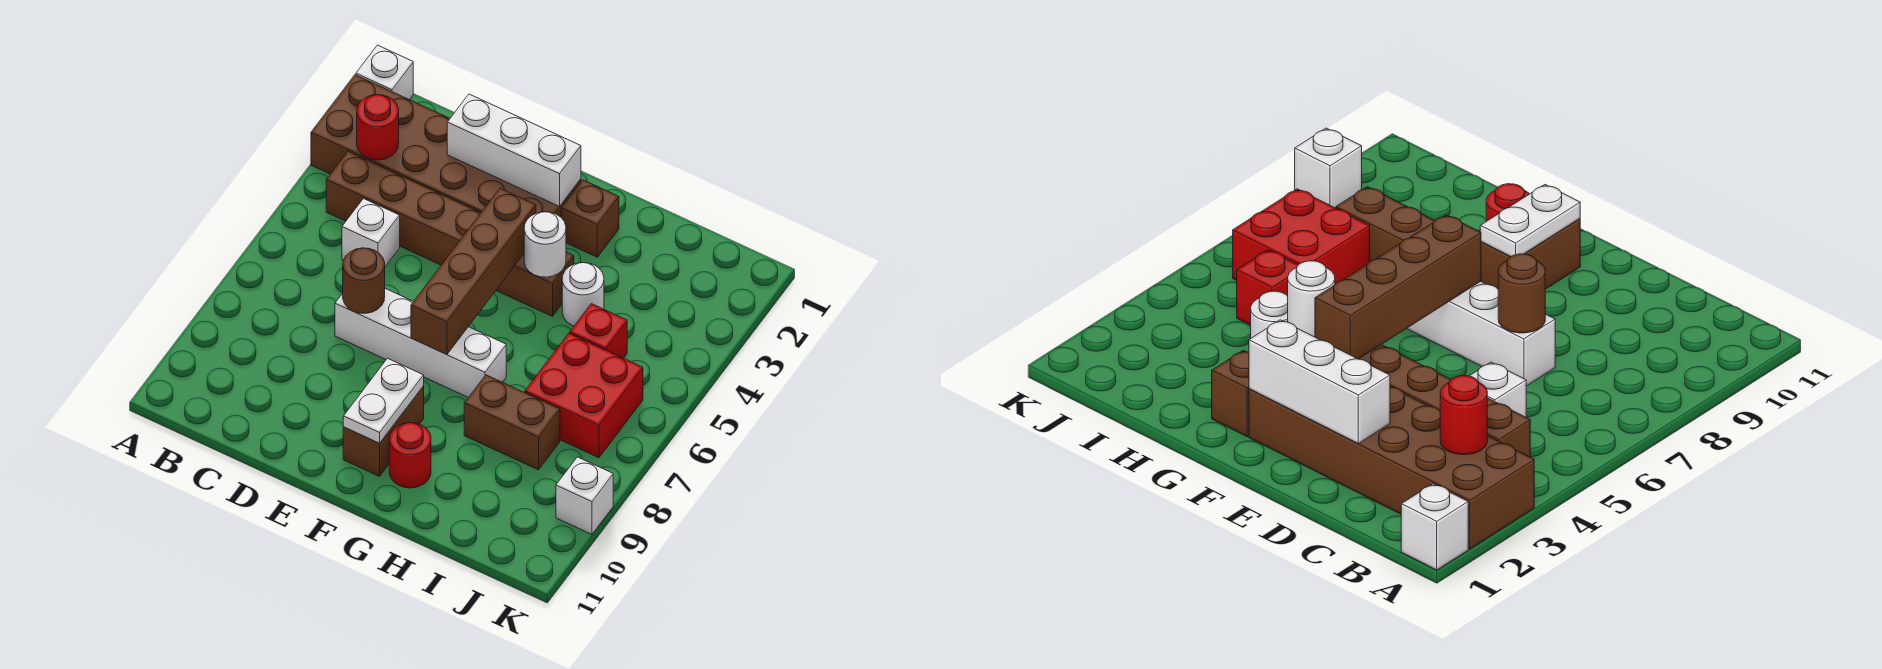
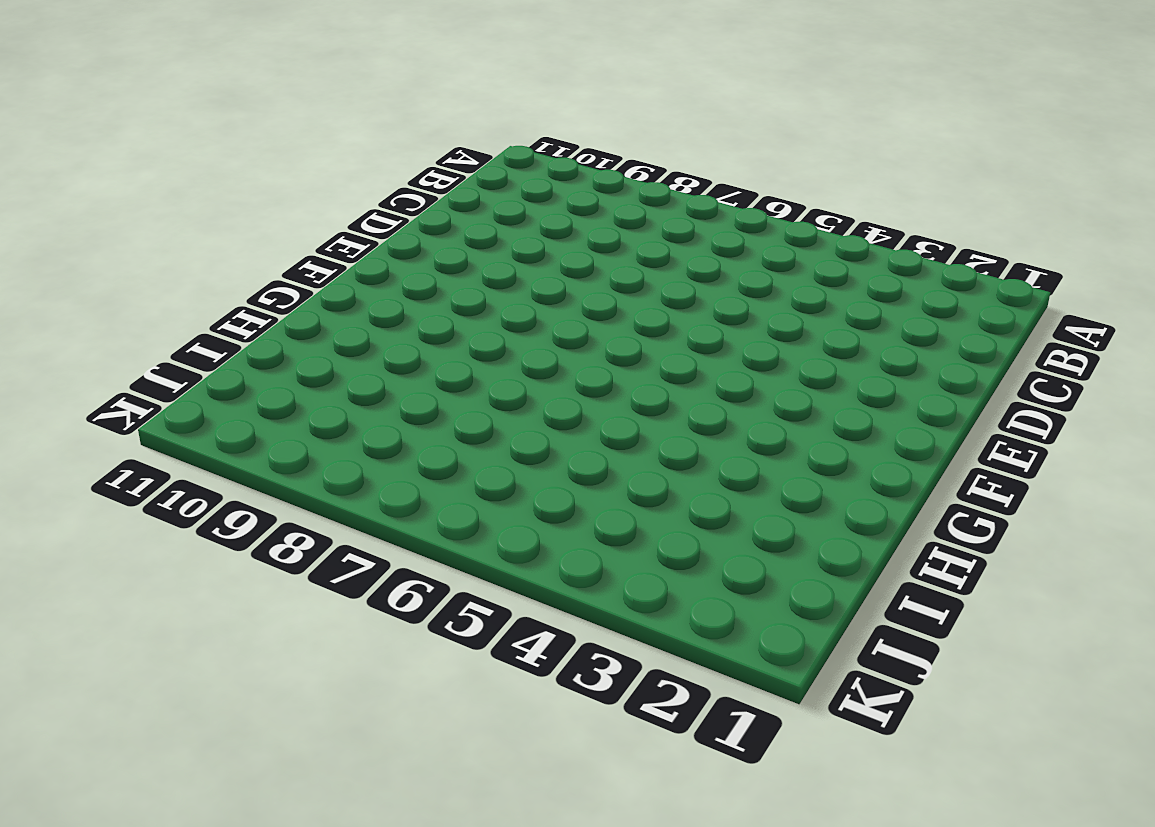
none -> white brick A1 level 1
none -> brown brick A2:F3 level 1
none -> brown brick B4:G4 level 1

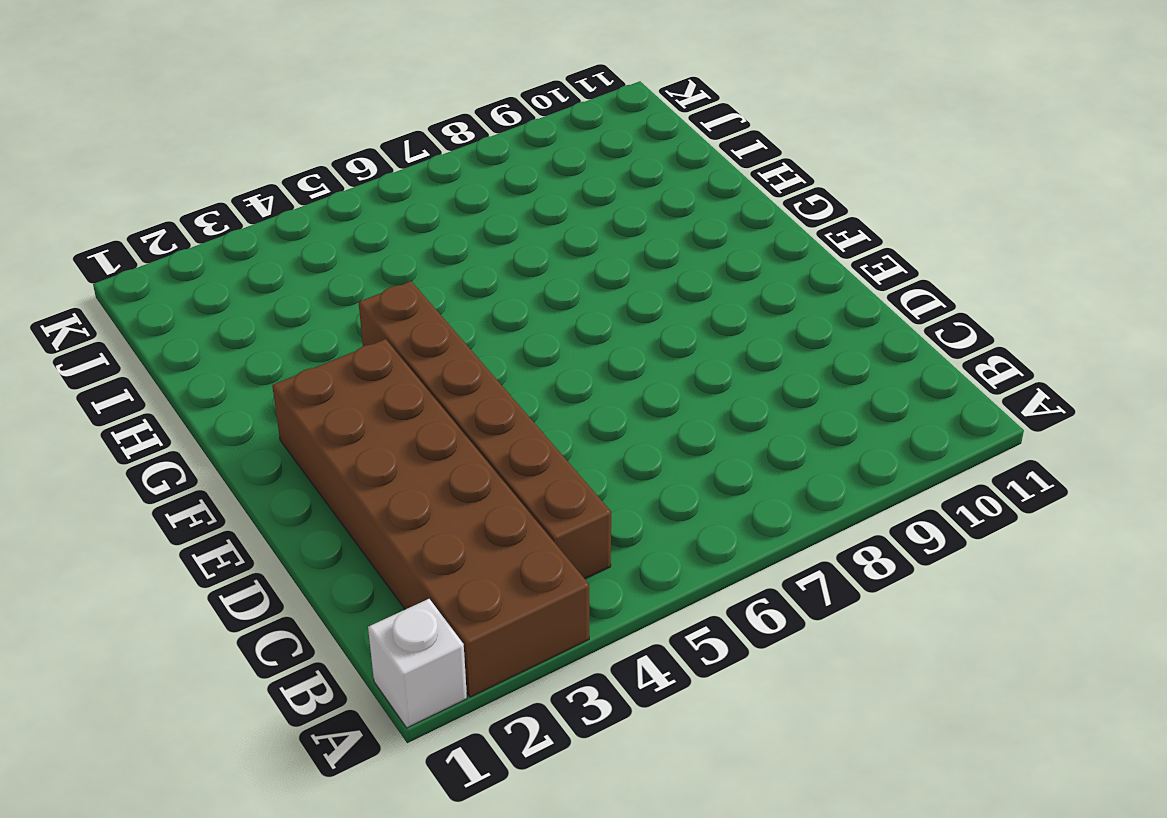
none -> white brick C5 level 1
none -> white brick D7:G7 level 1
none -> brown brick F9:F10 level 1

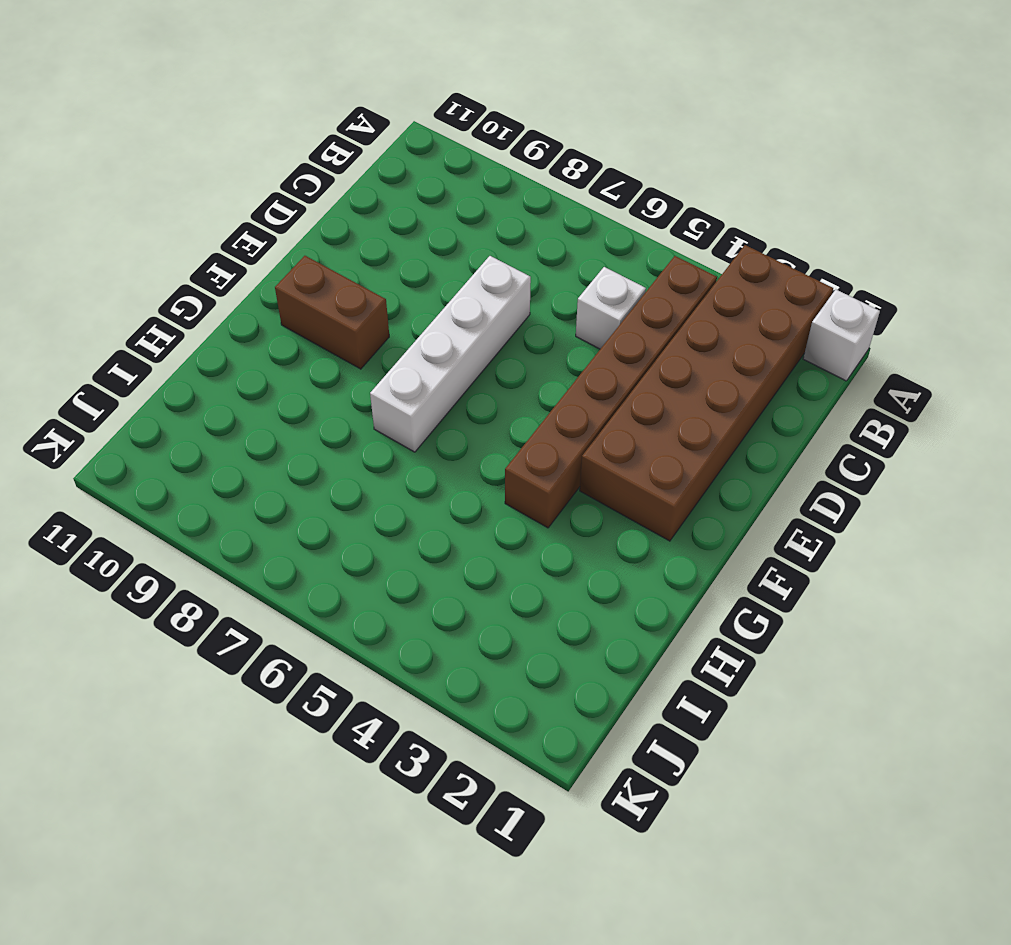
none -> brown brick G2 level 1
none -> red round brick G10 level 1
none -> white round brick H4 level 1

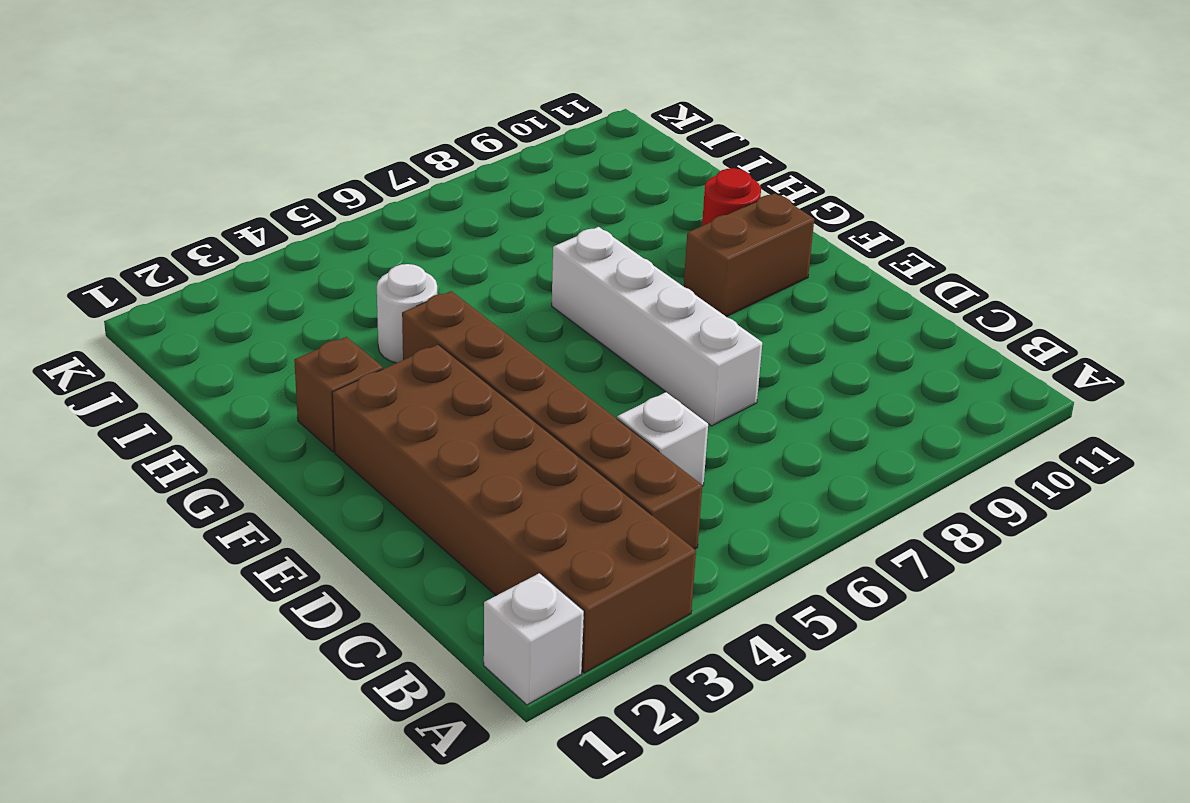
none -> brown brick H8:I8 level 1
none -> red brick I5 level 1
none -> red brick I6:J7 level 1

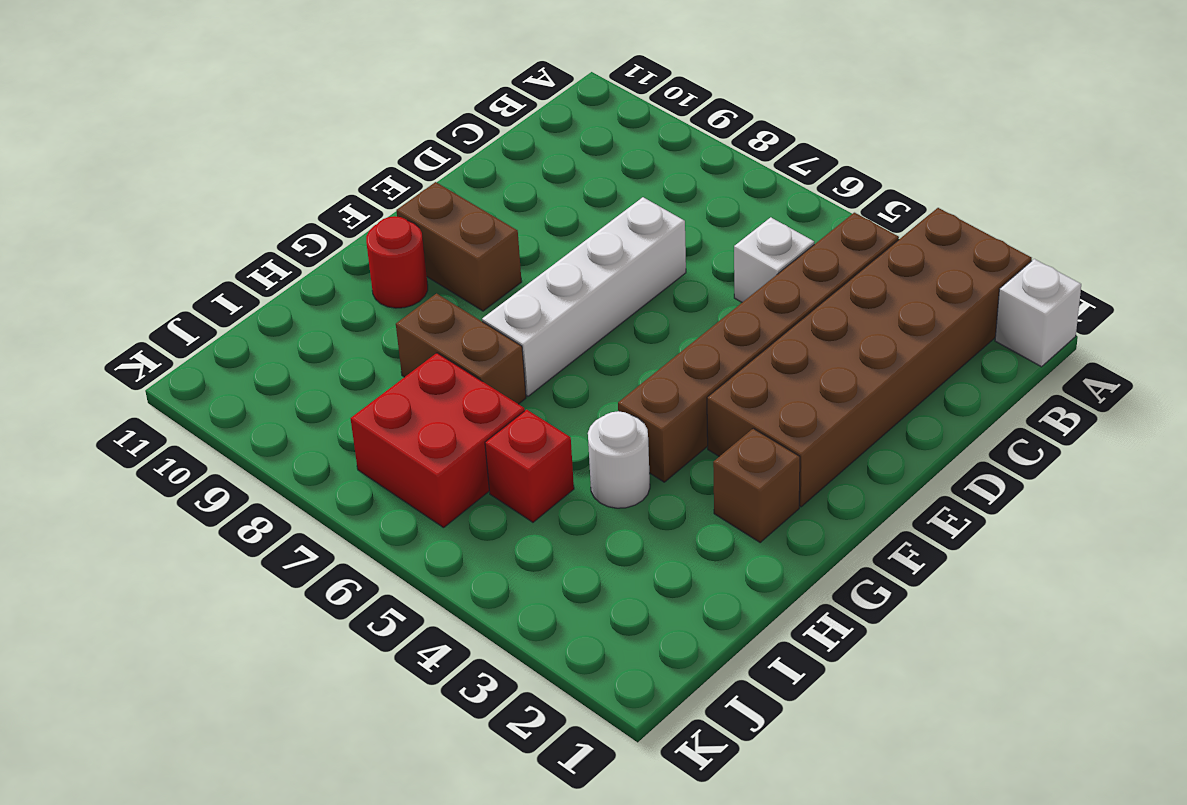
brown brick H7:H8 level 1 -> brown brick H8:I8 level 1
none -> white brick K9 level 1
none -> red round brick B3 level 2
none -> white brick D2:F2 level 2

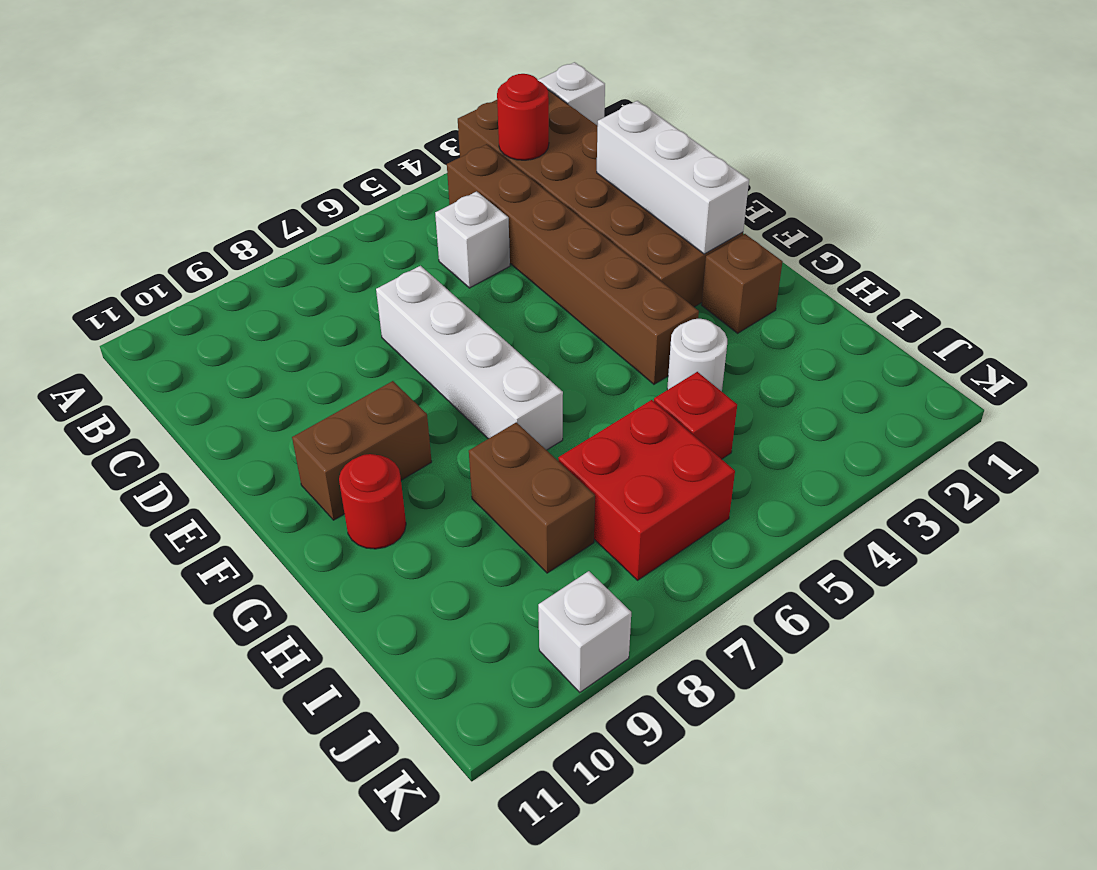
none -> brown round brick D7 level 2
none -> brown brick F4:F7 level 2
none -> white plate F9:F10 level 2

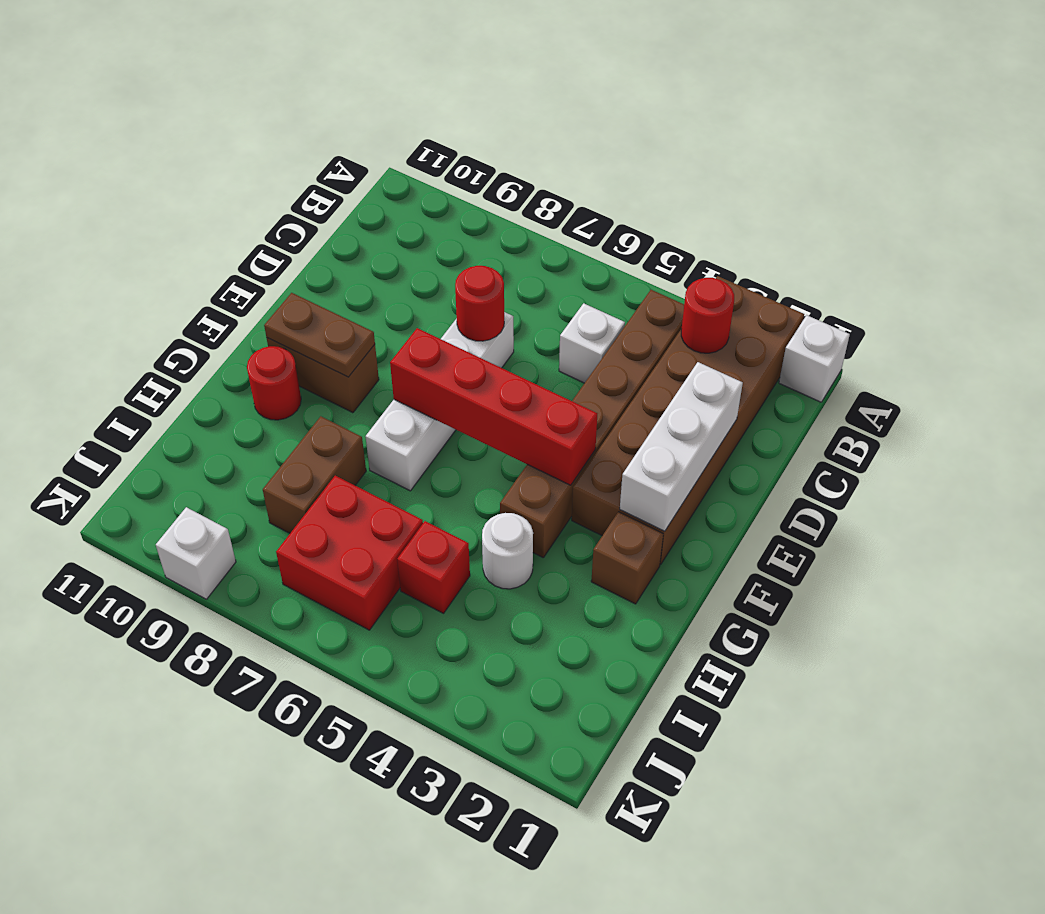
red round brick D7 level 2 -> brown round brick D7 level 2
red brick F4:F7 level 2 -> brown brick F4:F7 level 2
brown plate F9:F10 level 2 -> white plate F9:F10 level 2
none -> white round brick G4 level 2

